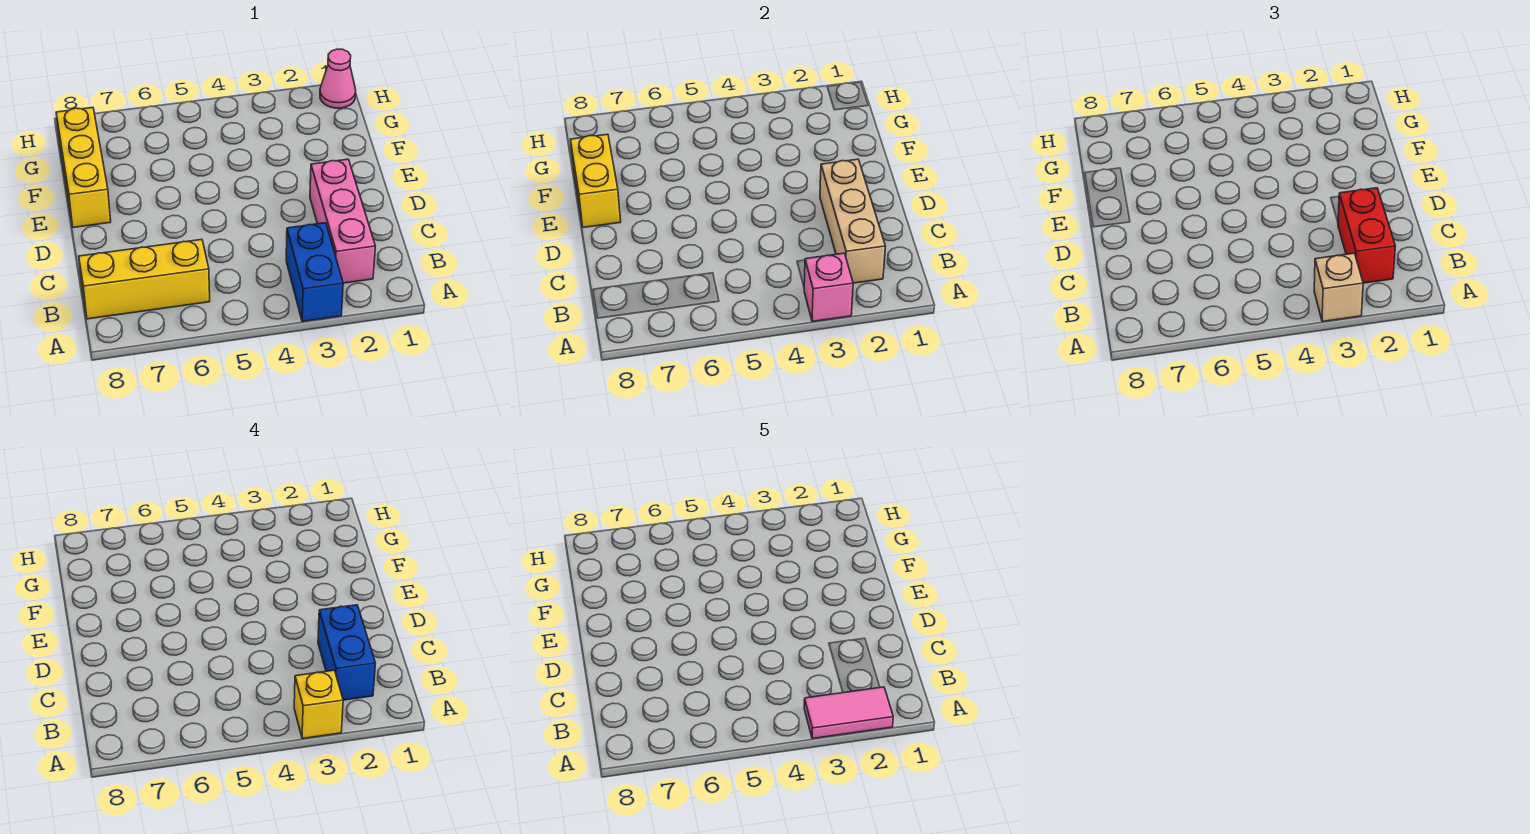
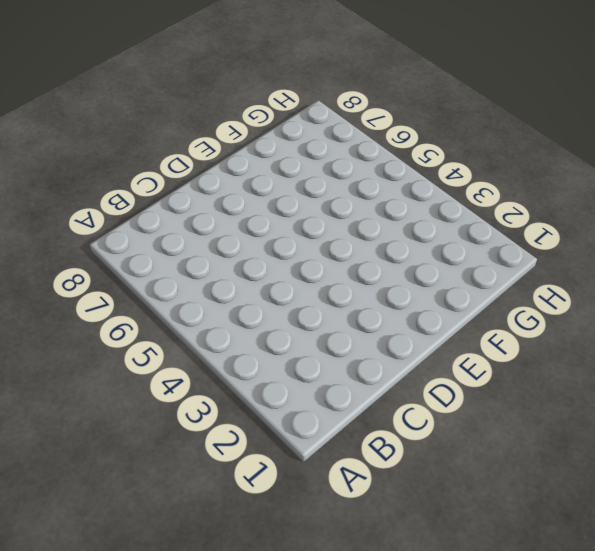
none -> blue brick A3:B3 level 1
none -> pink brick B2:D2 level 1
none -> yellow brick B6:B8 level 1

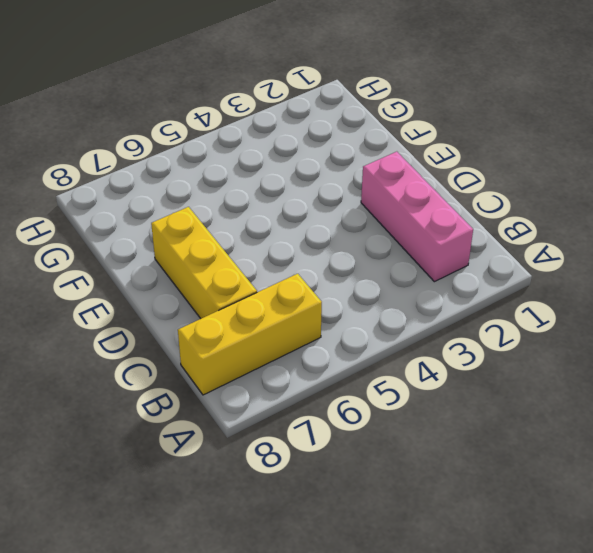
yellow brick C7:E7 level 1 -> yellow brick E8:G8 level 1
none -> blue brick A3:B3 level 1
none -> pink cone H1 level 1
none -> pink brick A3 level 2

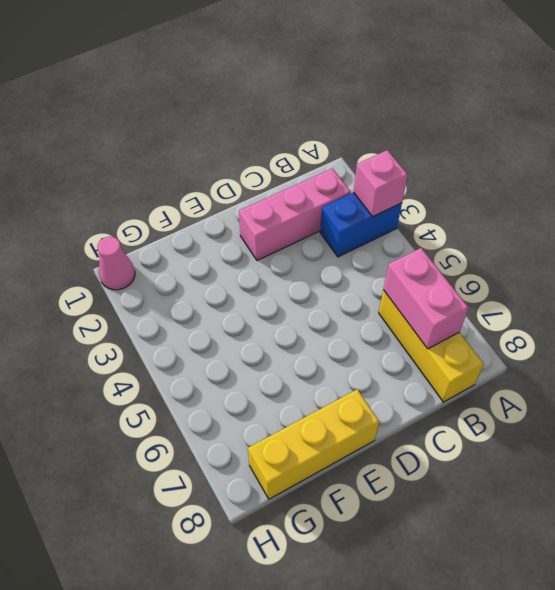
pink brick B6:B7 level 2 -> none
none -> tan brick B2:D2 level 2
none -> yellow brick E8:F8 level 2
none -> tan brick A3 level 3

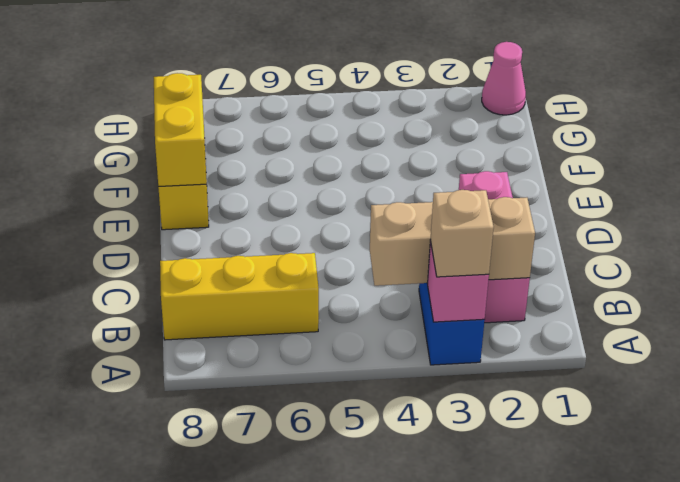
tan brick B2:B4 level 2 -> tan brick B2:D2 level 2
none -> red brick B2:C2 level 3
none -> yellow brick A3 level 4
none -> blue brick B2:C2 level 4

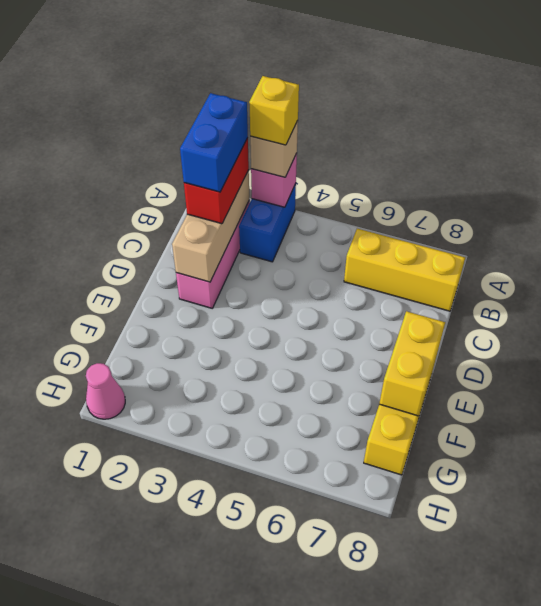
none -> pink tile A2:A3 level 5

